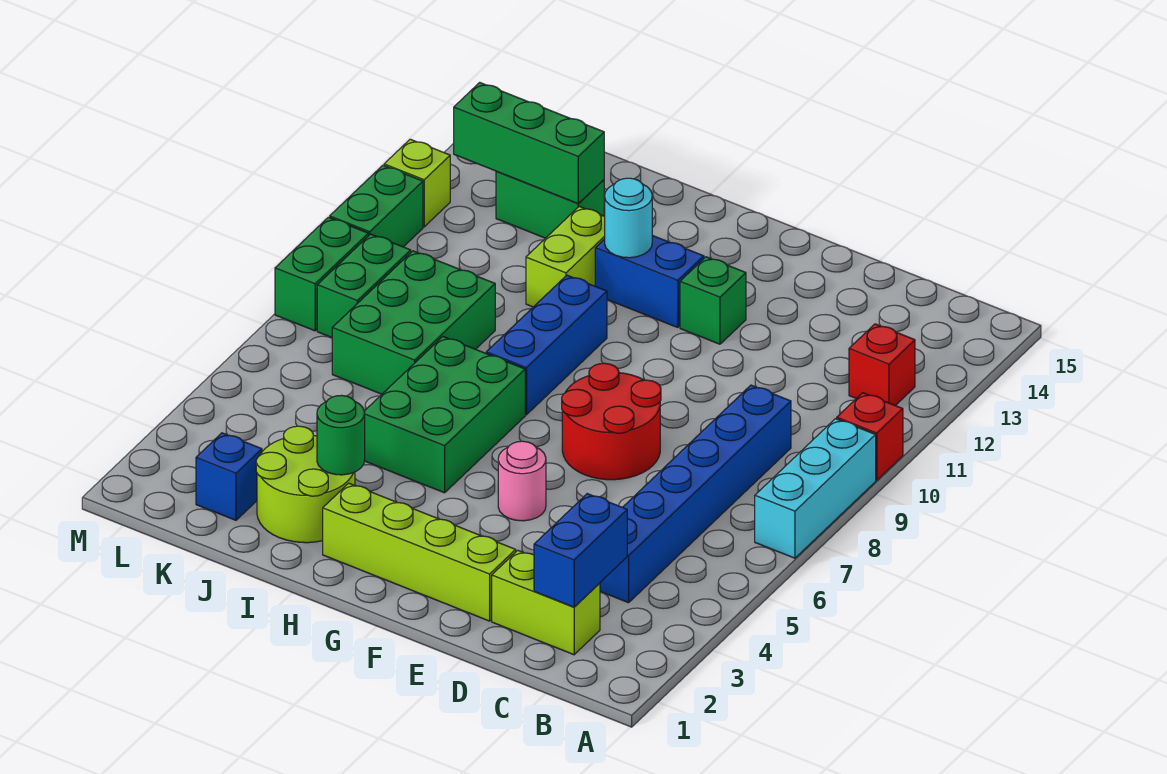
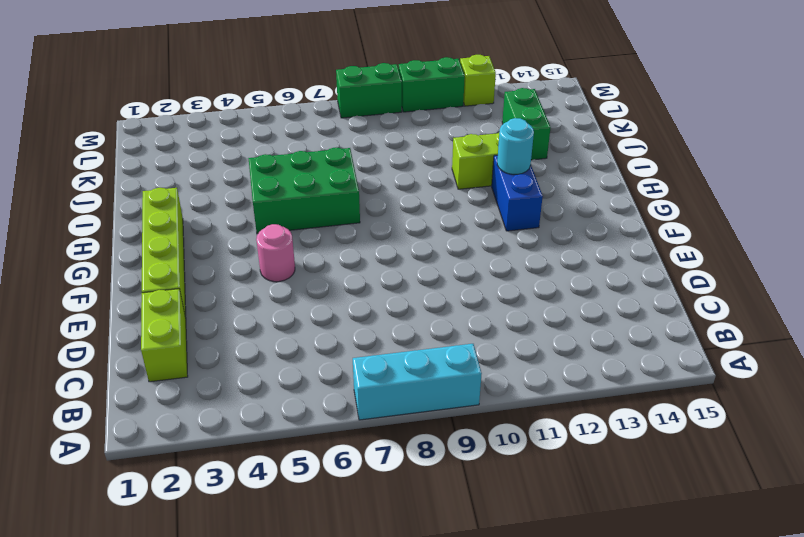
none -> red brick A10 level 1
none -> red brick B12 level 1
none -> blue brick C4:C9 level 1

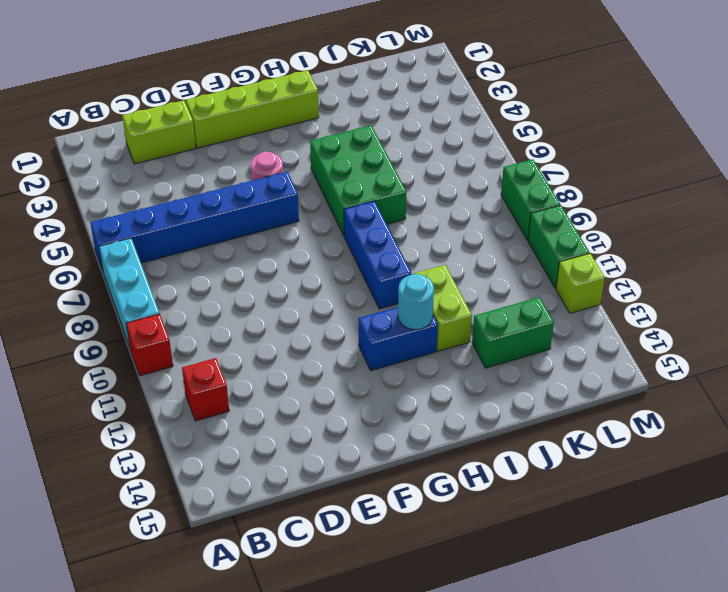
blue brick A6:F6 level 1 -> blue brick C4:C9 level 1
none -> red round brick E7:F8 level 1
none -> green brick F12 level 1
none -> lime round brick I2:J3 level 1

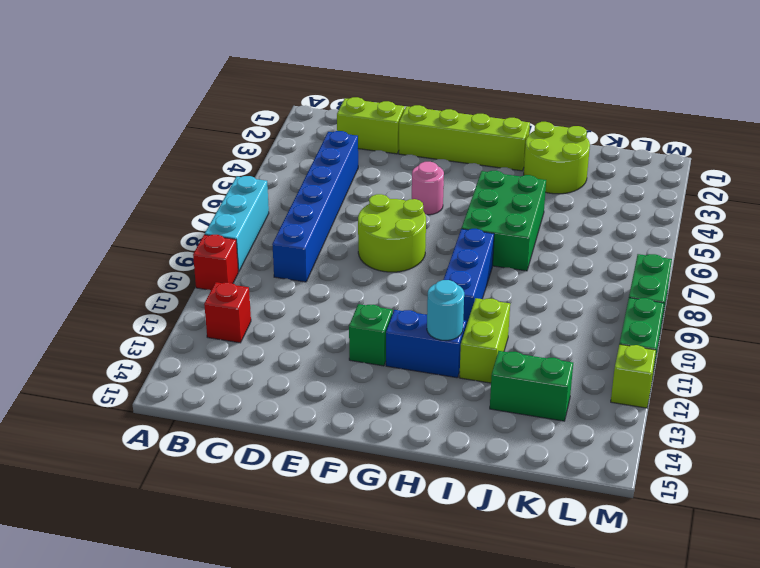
lime round brick E7:F8 level 1 -> red round brick E7:F8 level 1
none -> green brick J7:K9 level 1
none -> blue brick K2 level 1
none -> green brick L8:L9 level 1

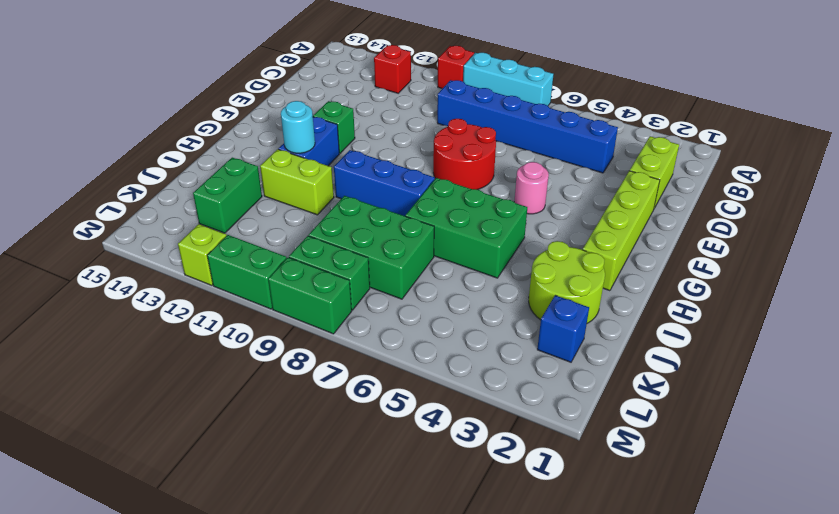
none -> blue brick C2:C3 level 2
none -> green round brick I3 level 2
none -> green brick J13:L13 level 2

